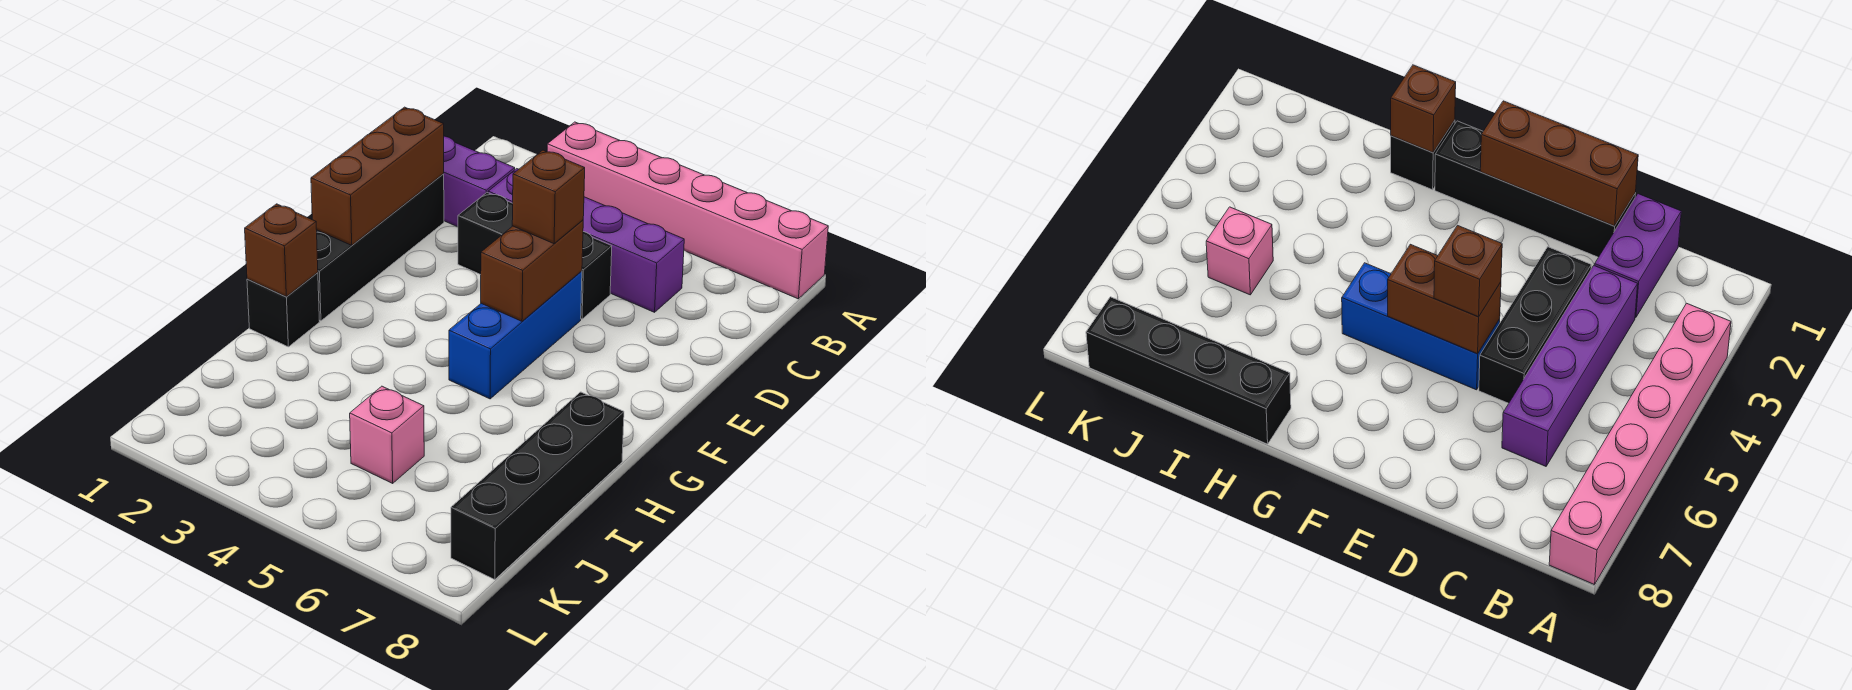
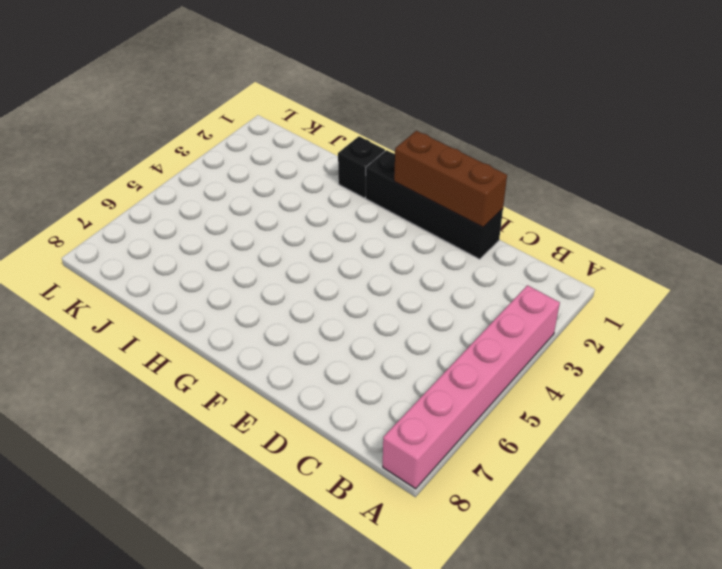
none -> purple brick C1:C2 level 1
none -> purple brick C3:C6 level 1
none -> black brick D3:D5 level 1

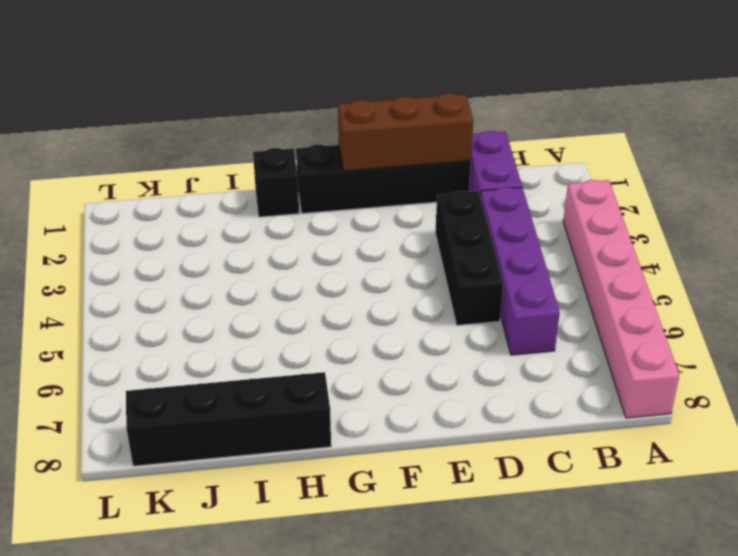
none -> blue brick E5:G5 level 1
none -> pink brick J5 level 1
none -> brown brick E5:F5 level 2

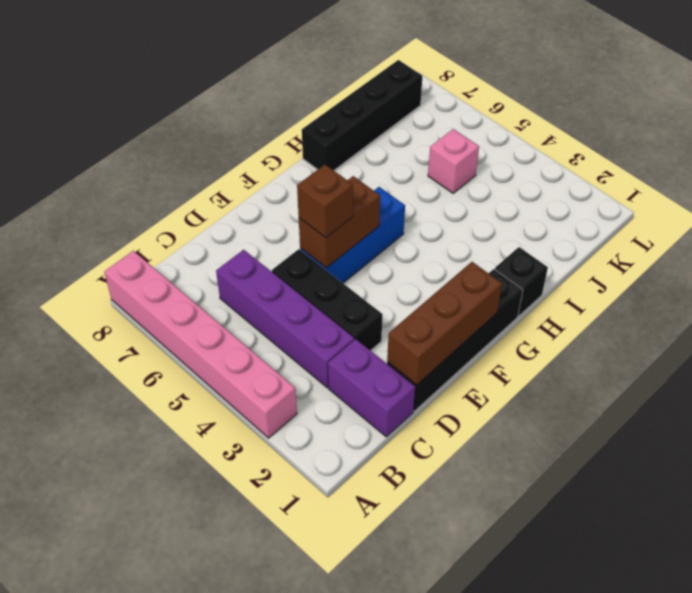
none -> brown brick H1 level 2

